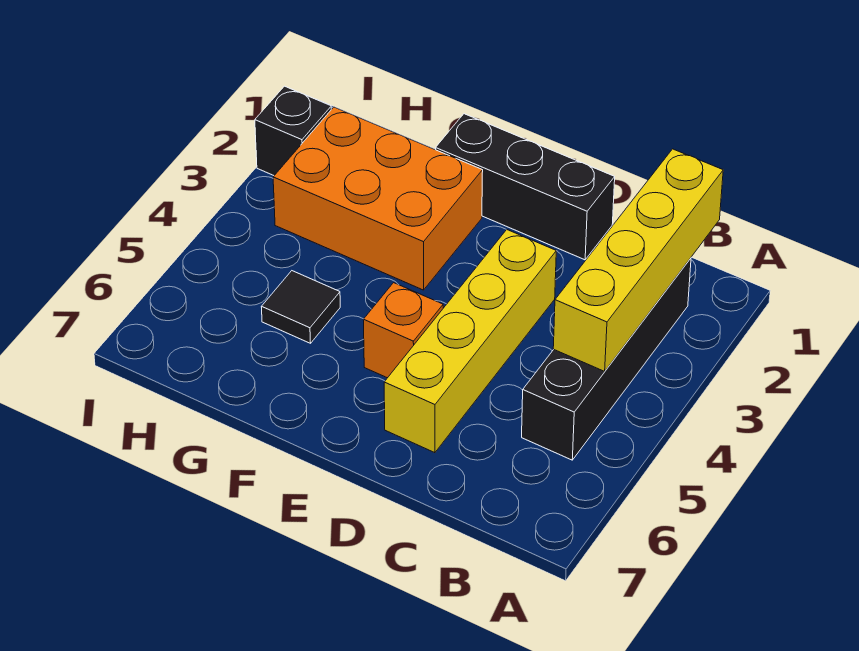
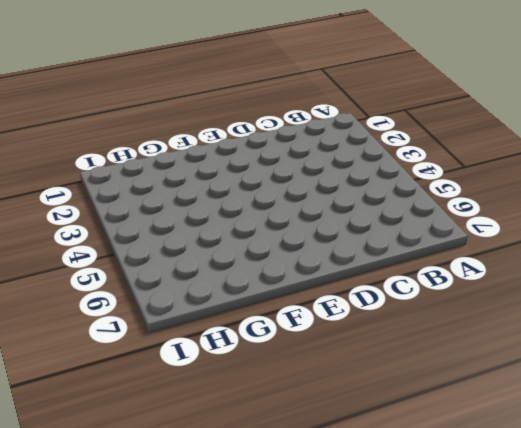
none -> black brick B2:B5 level 1
none -> black brick D1:F1 level 1

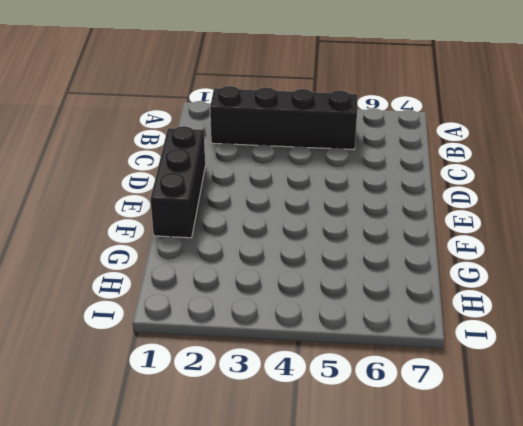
none -> yellow brick D3:D6 level 1
none -> orange brick E5 level 1

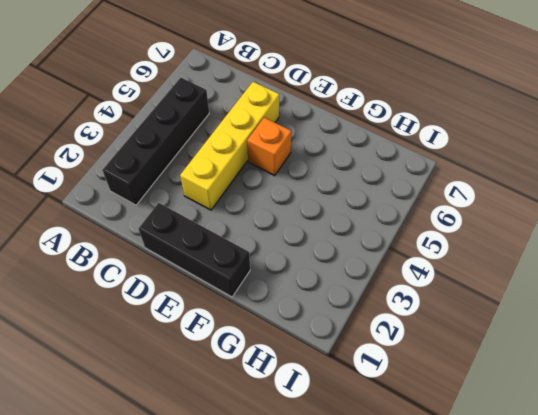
none -> orange brick F2:H3 level 1
none -> black tile G5 level 1

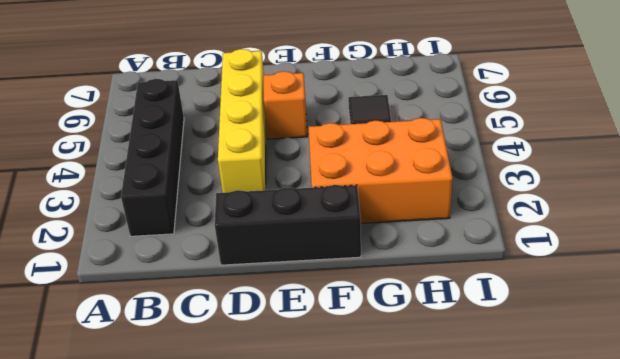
none -> black brick I2 level 1
none -> yellow brick B1:B4 level 2

